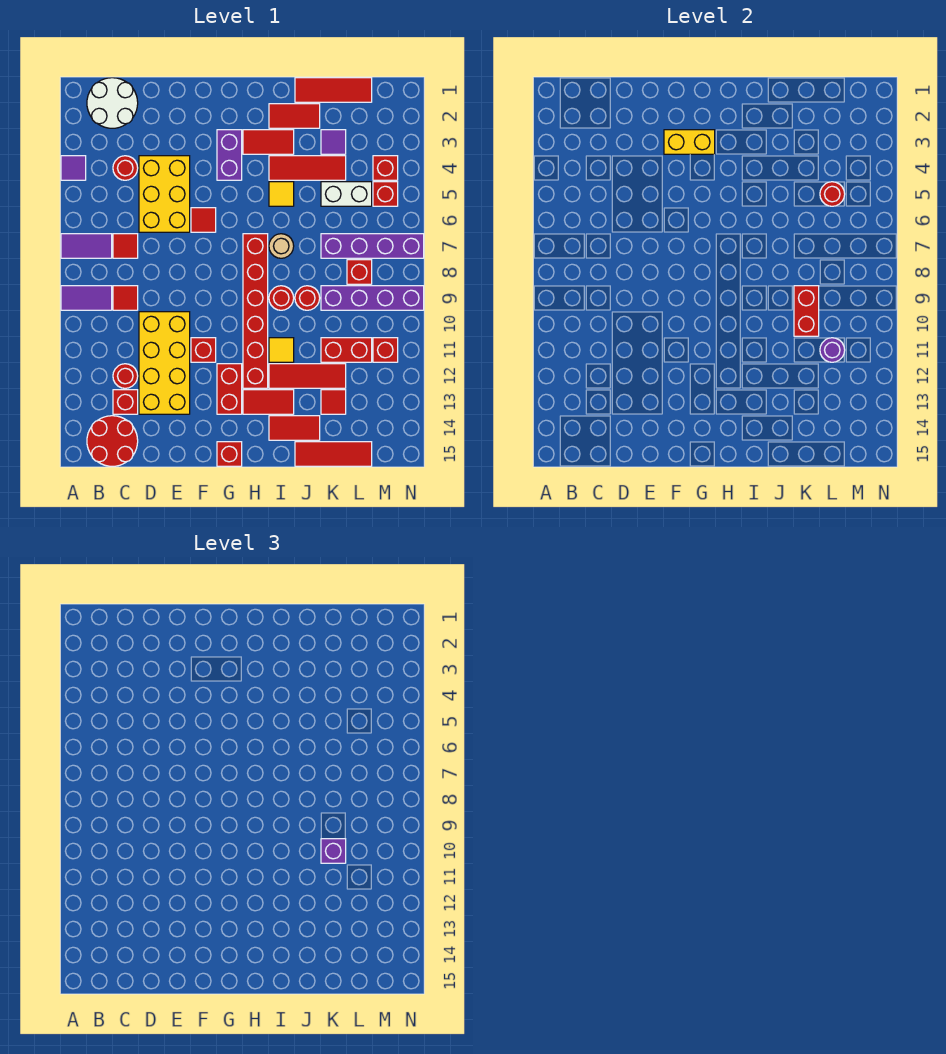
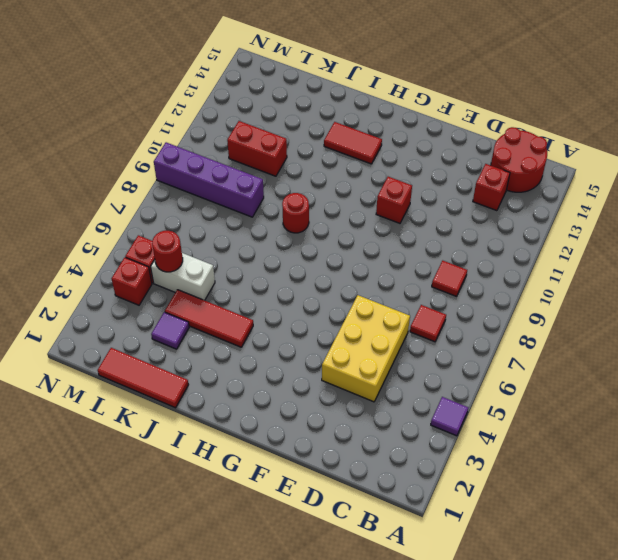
none -> purple tile A7:B7 level 1
none -> purple tile A9:B9 level 1
none -> white round brick B1:C2 level 1
none -> red round brick C4 level 1

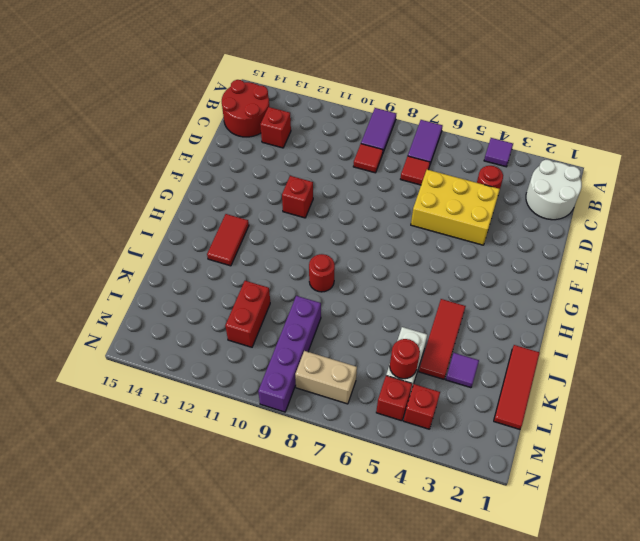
tan brick M7:M8 level 1 -> purple brick K7:N7 level 1
none -> red round brick C12 level 1
none -> yellow brick D10:E13 level 1
none -> red tile F6 level 1
none -> purple brick G3:G4 level 1

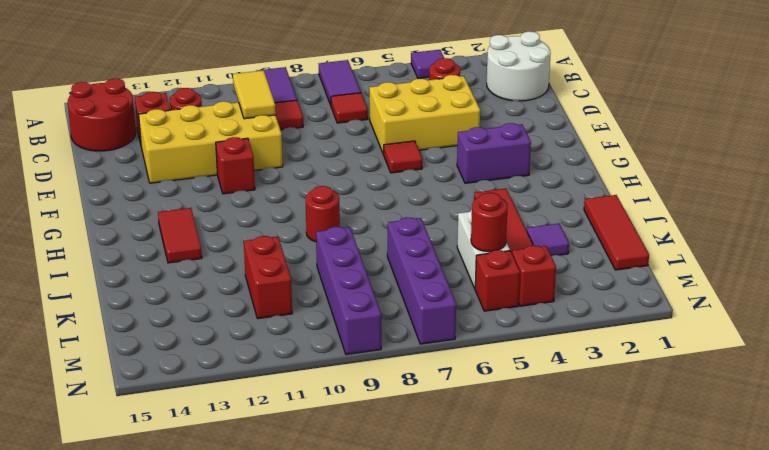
yellow tile C10:D10 level 2 -> none
none -> red brick G12:G13 level 1
none -> red brick G15 level 1
none -> red tile H3:I3 level 1
none -> red brick H7:H12 level 1

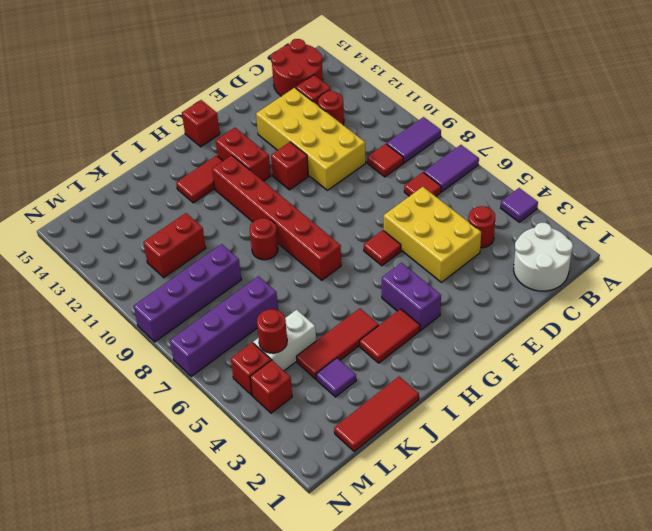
none -> red tile I2:J2 level 1
none -> yellow tile I5 level 1
none -> tan round brick I7 level 1
none -> yellow tile I11 level 1

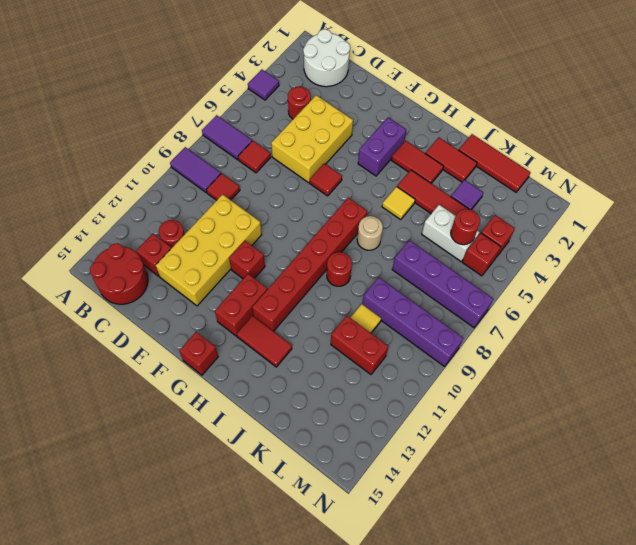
yellow tile K10 level 1 -> yellow tile I11 level 1
none -> red tile I12:K12 level 1
none -> red tile I14:J14 level 1
none -> red round brick J9 level 1
none -> red tile J15:L15 level 1

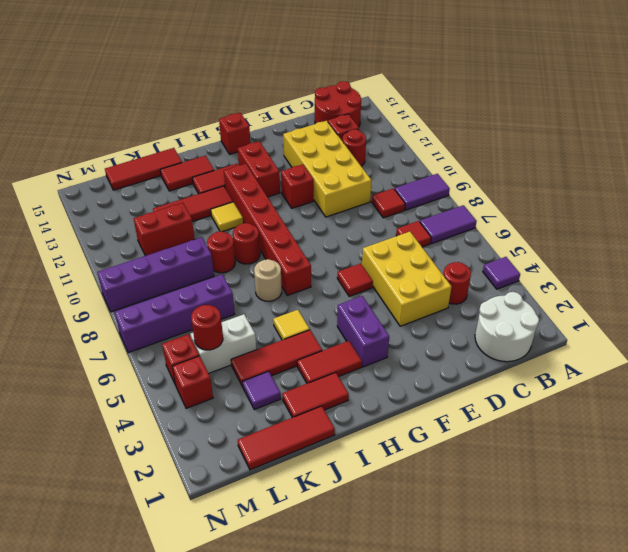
none -> red tile K13 level 1
none -> red brick L8 level 1
none -> red brick M11 level 1
none -> yellow brick F3:G3 level 2

